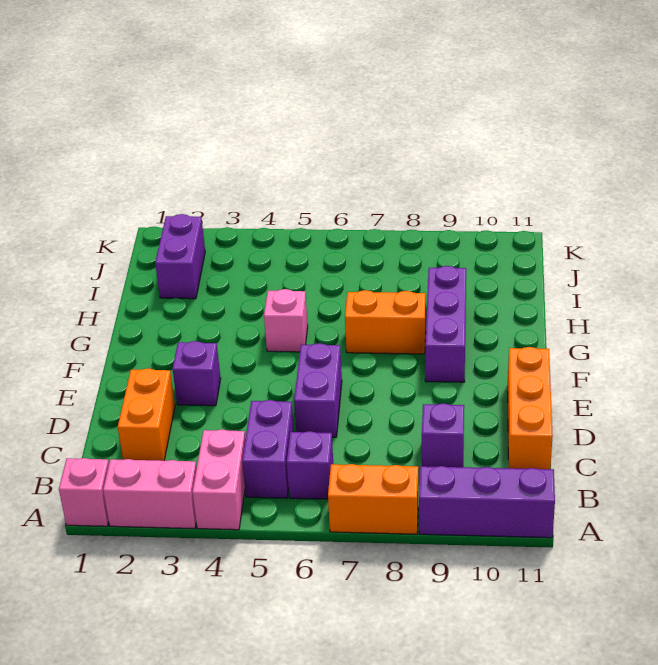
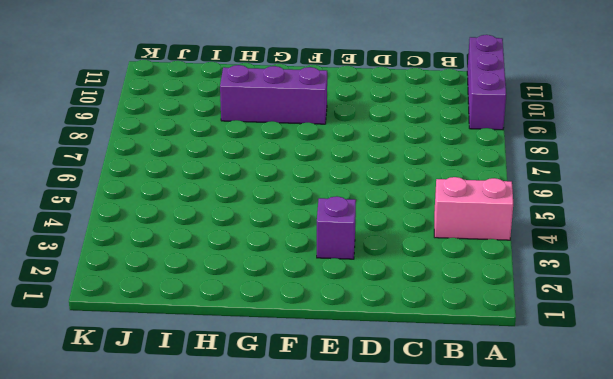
none -> pink brick A1 level 1
none -> pink brick A2:A3 level 1
none -> orange brick A7:A8 level 1

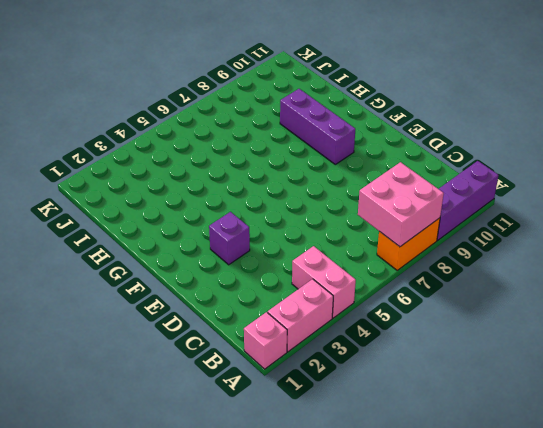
pink brick A7:B8 level 2 -> none
none -> purple brick B5:C5 level 1
none -> purple brick B6 level 1
none -> orange brick C2:D2 level 1

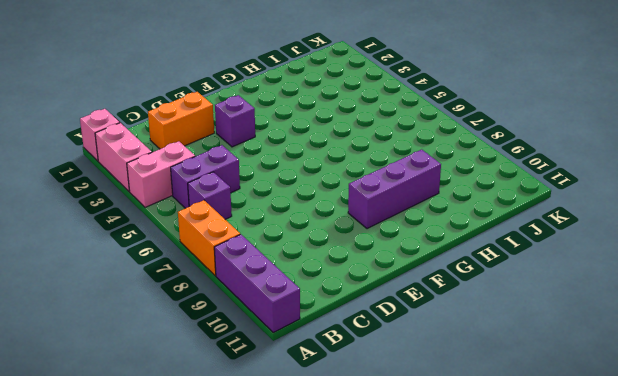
none -> purple brick C9 level 1
none -> orange brick C11:E11 level 1
none -> purple brick D6:E6 level 1

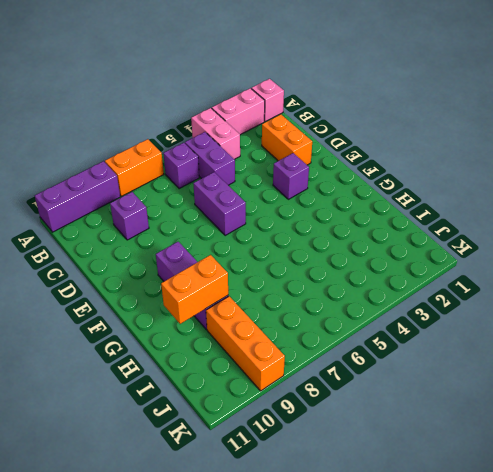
orange brick H9:H10 level 2 -> orange brick G7:G8 level 1
orange brick I9:K9 level 1 -> orange brick C11:E11 level 1
none -> pink brick G5 level 1
none -> purple brick I2:J2 level 1

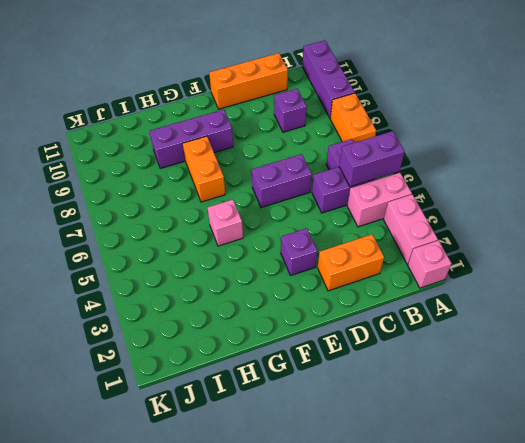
purple brick A5:B5 level 2 -> purple brick I2:J2 level 1

